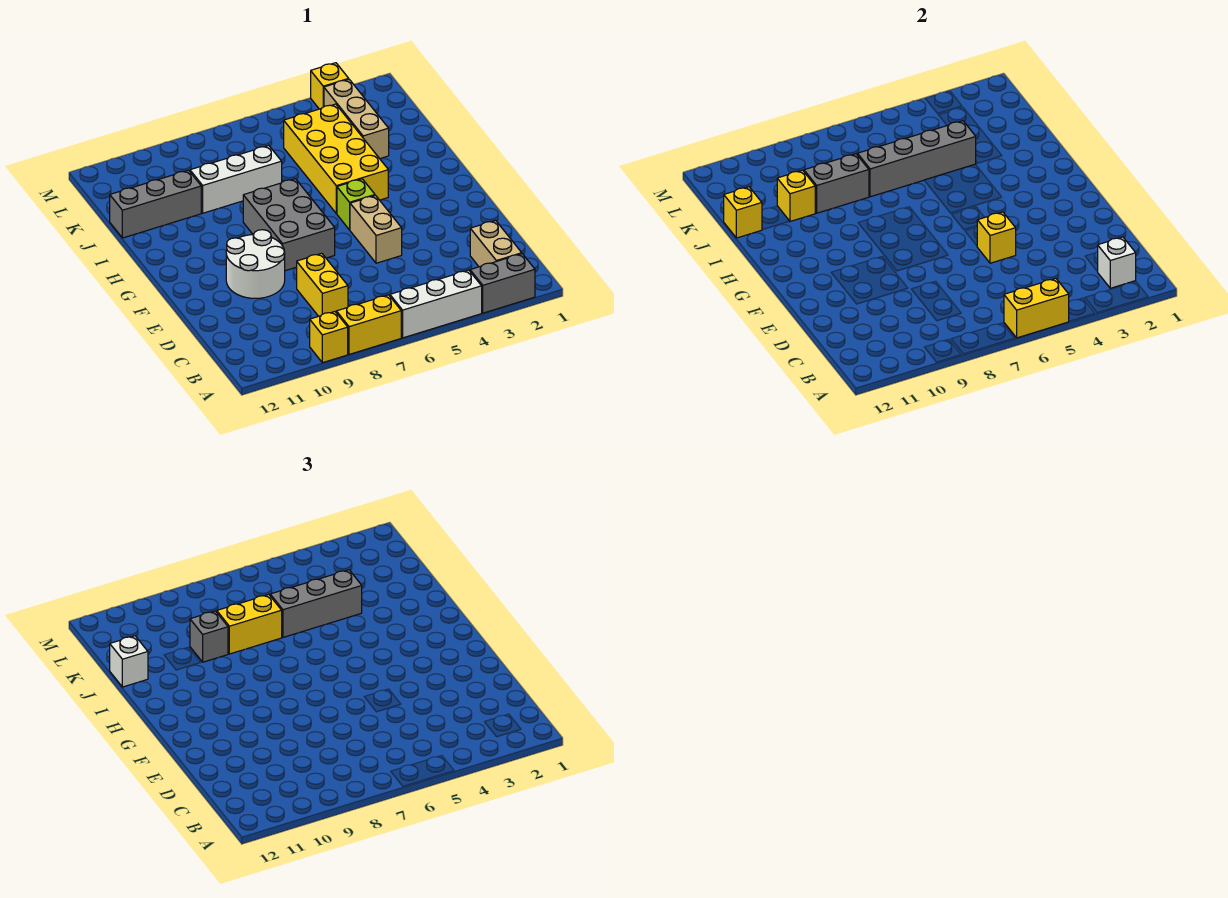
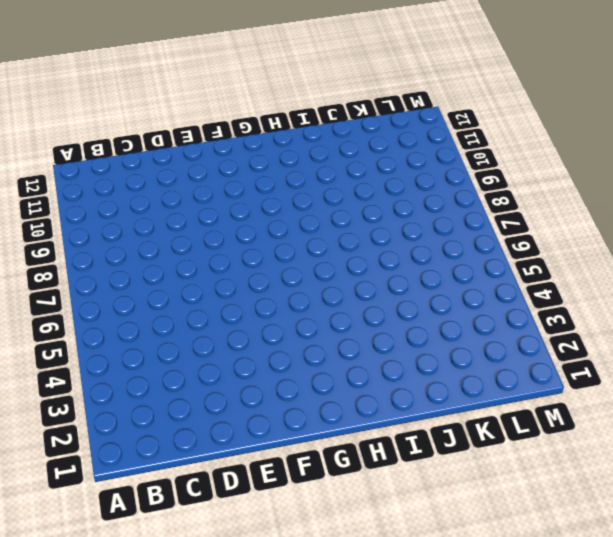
none -> grey brick A2:A3 level 1
none -> white brick A4:A6 level 1
none -> yellow brick A7:A8 level 1

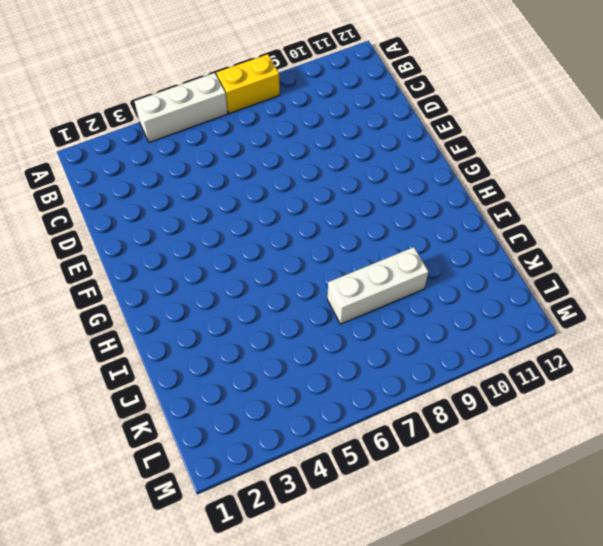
none -> grey brick A2:A3 level 1
none -> yellow brick A9 level 1
none -> tan brick B2:C2 level 1

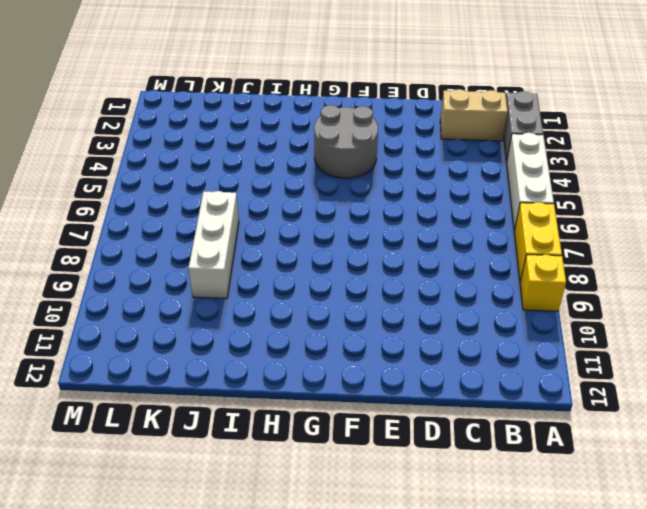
grey round brick F3:G4 level 1 -> none
none -> yellow brick C8:D8 level 1
none -> tan brick E5:F5 level 1
none -> white round brick E9:F10 level 1

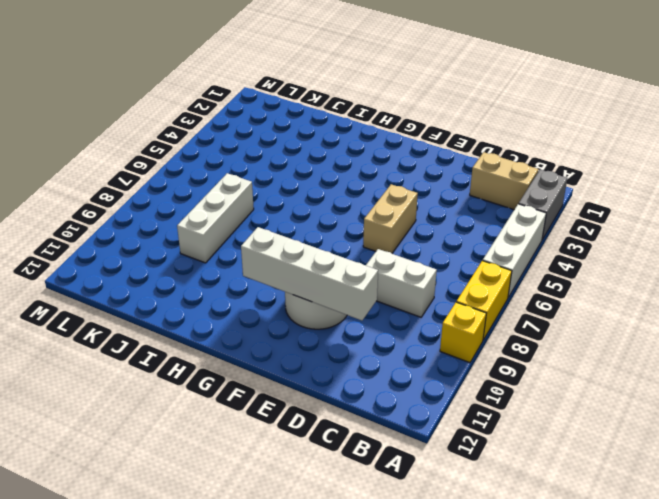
white brick C8:D8 level 1 -> yellow brick C8:D8 level 1
white brick D10:G10 level 2 -> none
tan brick E5:E6 level 1 -> tan brick E5:F5 level 1
none -> grey brick F7:H8 level 1
none -> lime brick G5 level 1
none -> yellow brick H4:K5 level 1

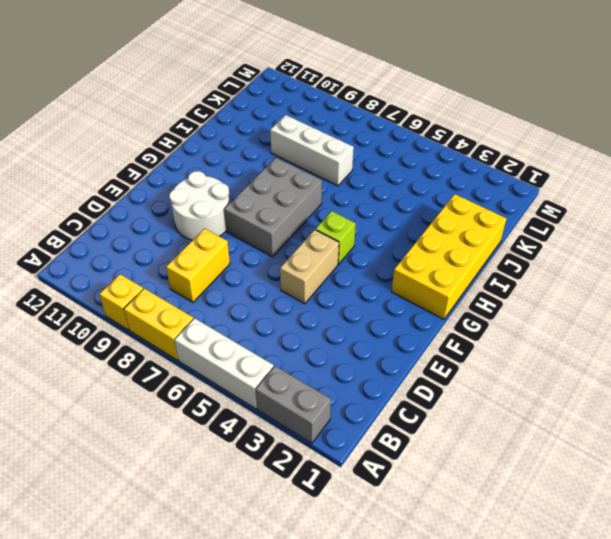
yellow brick G1:J2 level 1 -> yellow brick H4:K5 level 1
none -> tan brick B2:C2 level 1
none -> tan brick J3:L3 level 1
none -> grey brick J10:J12 level 1

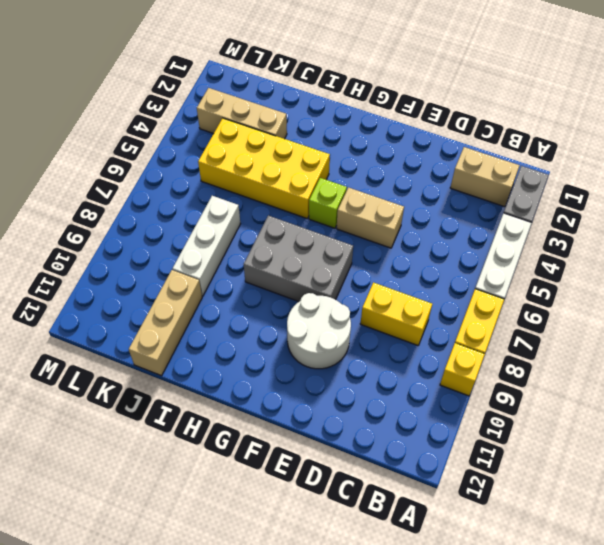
tan brick J10:J12 level 1 -> grey brick J10:J12 level 1
none -> yellow brick M3 level 1
none -> yellow brick A5:A6 level 2
none -> white brick B2 level 2

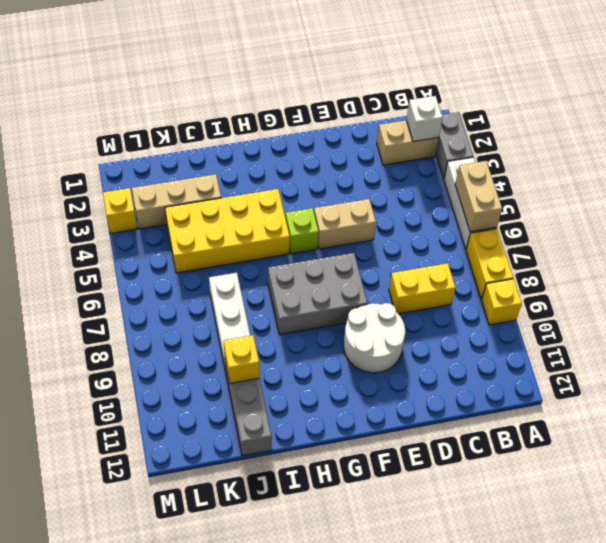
tan brick A5:A6 level 2 -> yellow brick A5:A6 level 2
none -> yellow brick E5 level 2
none -> grey brick J4:J7 level 2
none -> grey brick J8:J9 level 2

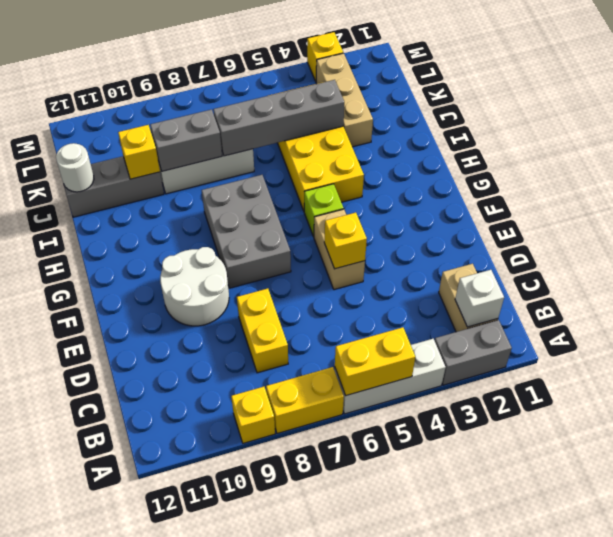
white round brick J12 level 2 -> yellow brick J12 level 2
none -> grey brick J4:J6 level 3
none -> yellow brick J7:J8 level 3
none -> grey brick J9 level 3

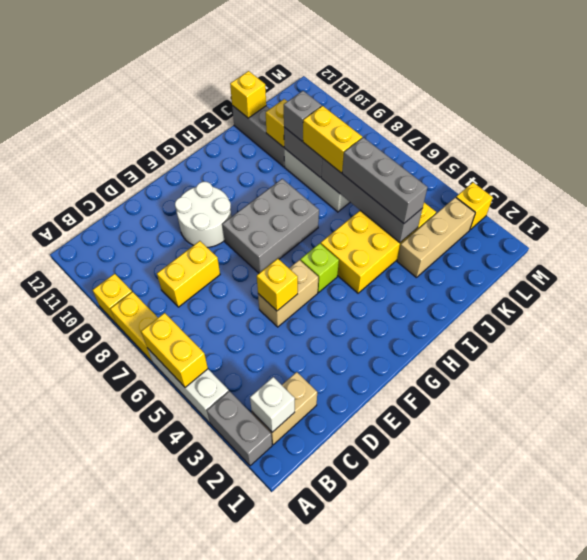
none -> white brick J12 level 3

